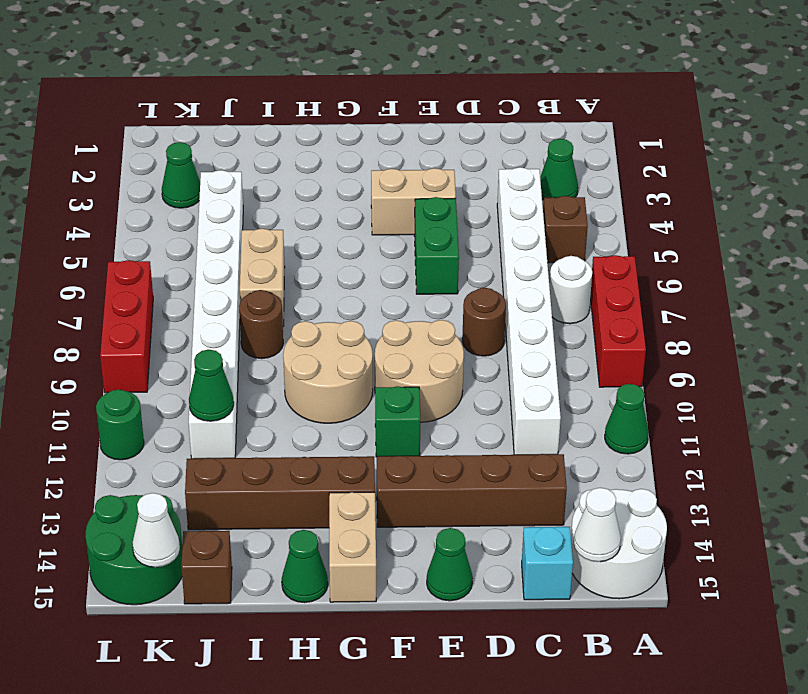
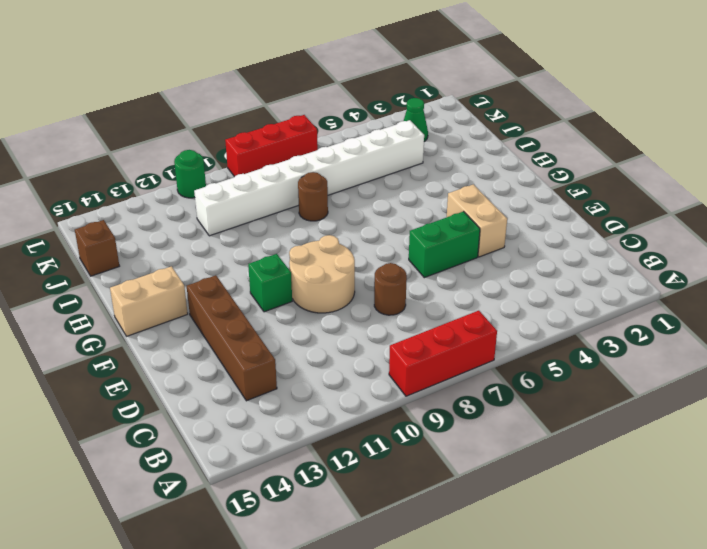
none -> green cone A11 level 1
none -> white round brick A14:B15 level 1
none -> green cone B3 level 1
none -> brown brick B5 level 1

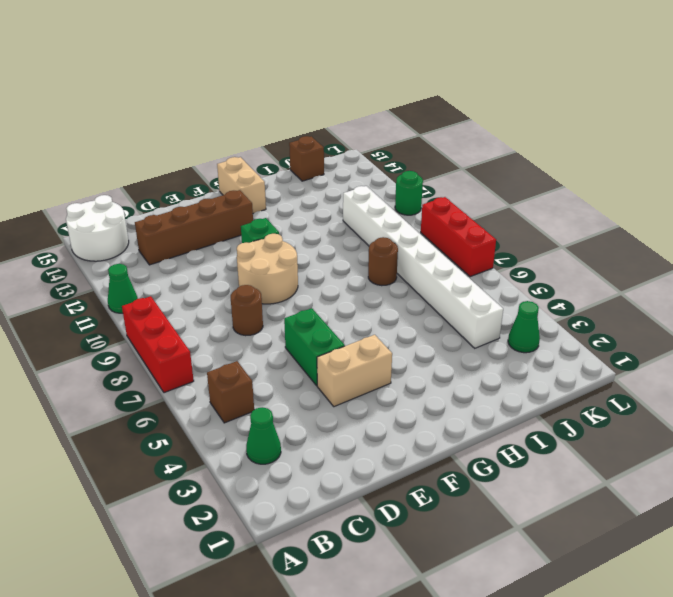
none -> white round brick B7 level 1
none -> white brick C4:C11 level 1
none -> cyan brick C15 level 1
none -> green cone E15 level 1

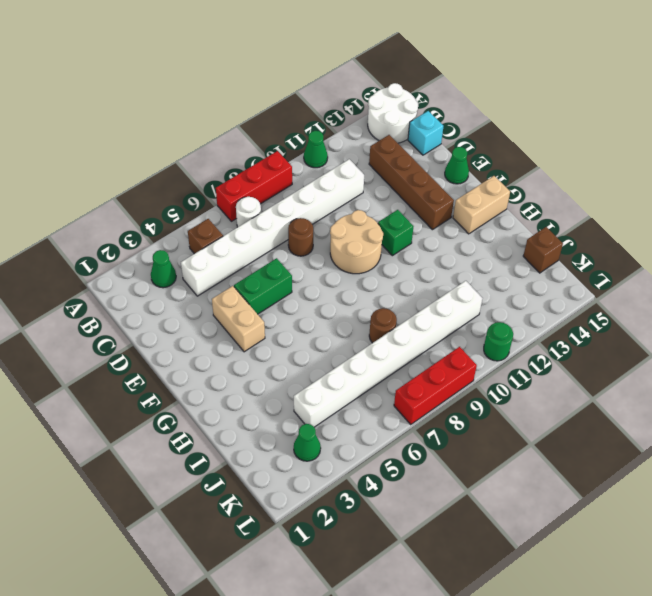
none -> tan round brick G9:H10 level 1
none -> brown brick G13:J13 level 1
none -> green cone H15 level 1
none -> tan brick I6:I7 level 1

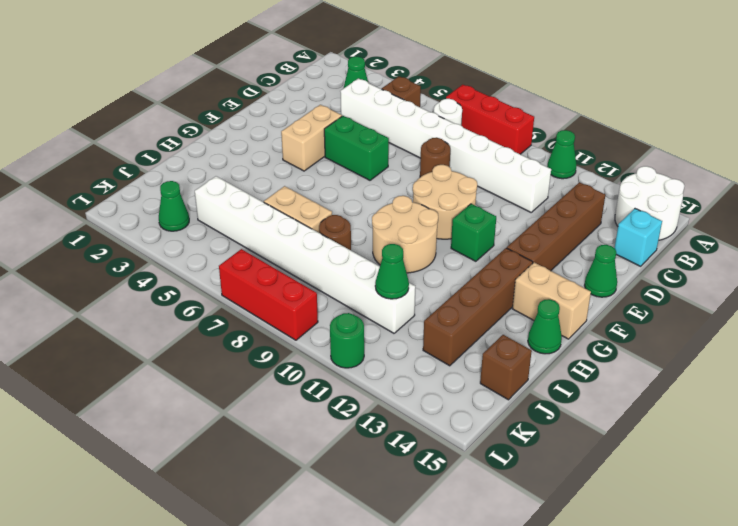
none -> green round brick K14:L15 level 1
none -> white cone B15 level 2
none -> white cone K15 level 2

